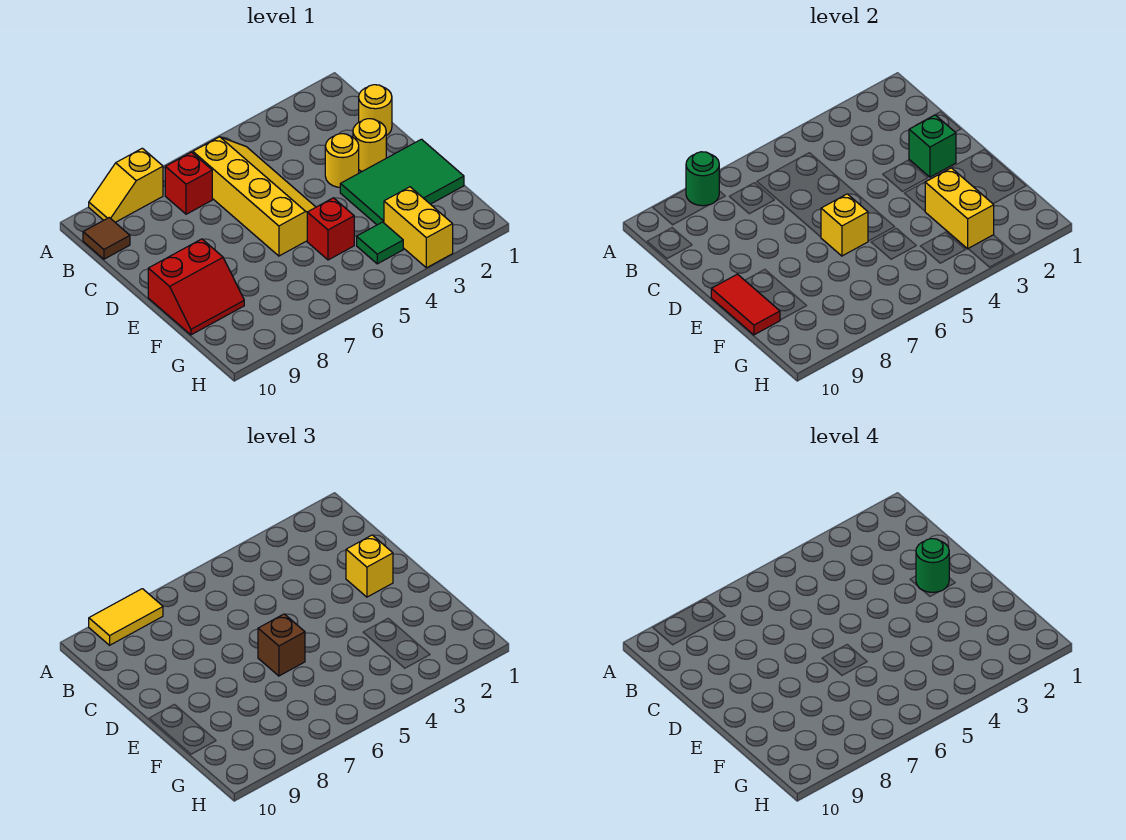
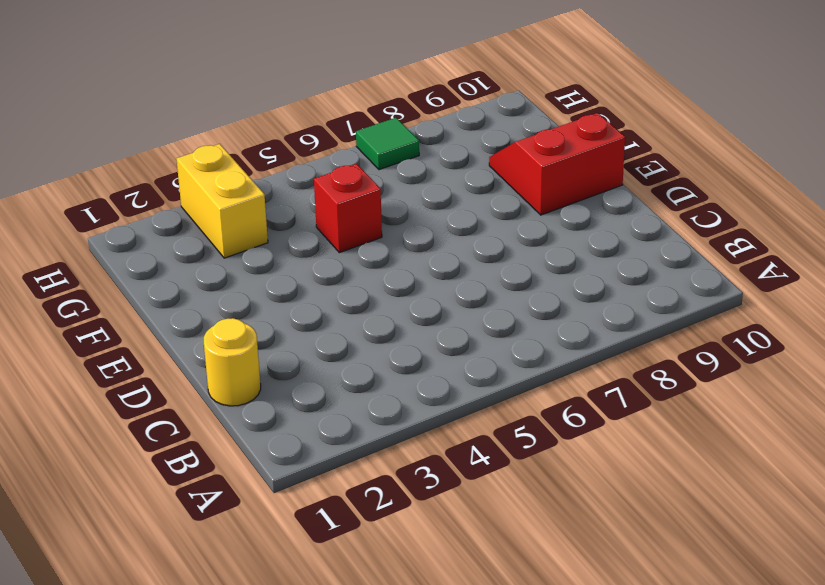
green tile H7 level 1 -> green tile G4 level 1
none -> yellow slope A8:A9 level 1 top 8
none -> yellow slope B5:E6 level 1 top 6
none -> red brick B7 level 1

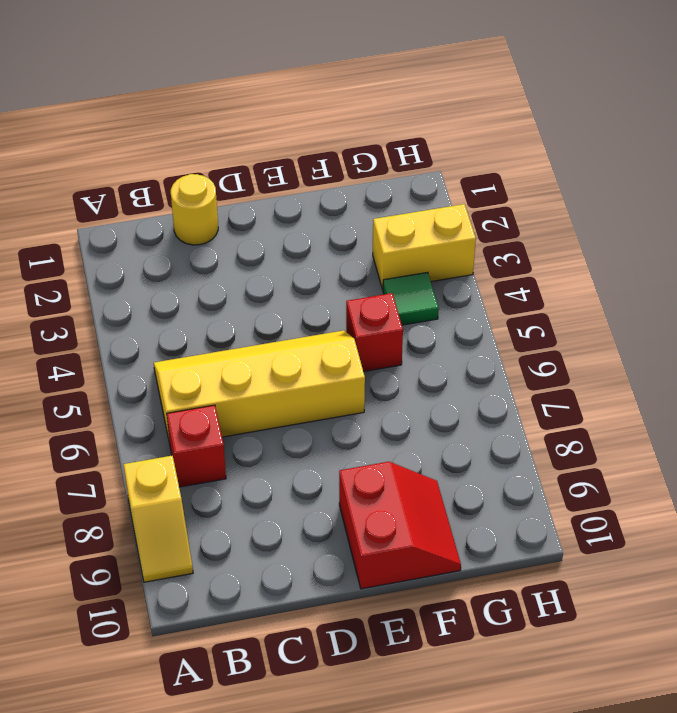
none -> brown tile B10 level 1
none -> yellow round brick D2 level 1
none -> yellow round brick D3 level 1

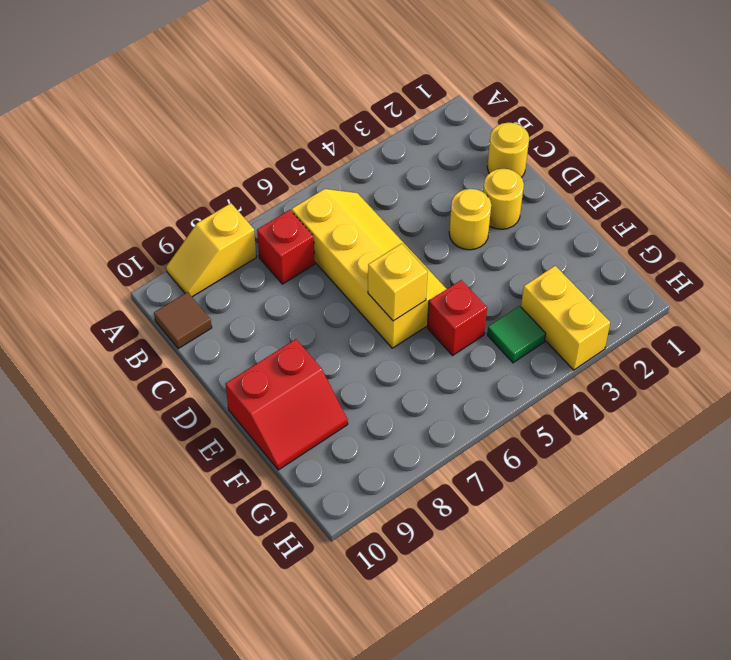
none -> green tile E1:F3 level 1
none -> green round brick A8 level 2
none -> green brick D2 level 2

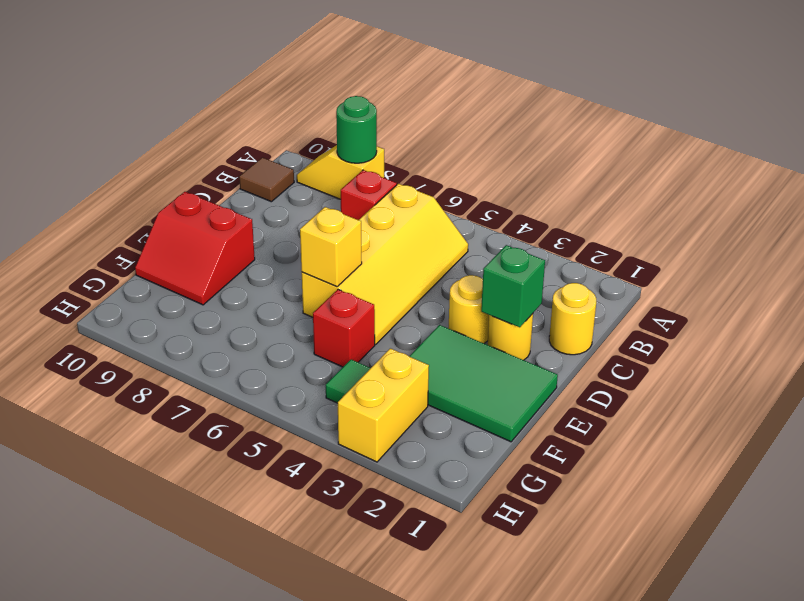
none -> red tile E10:F10 level 2
none -> yellow brick F3:G3 level 2
none -> yellow tile A8:A9 level 3

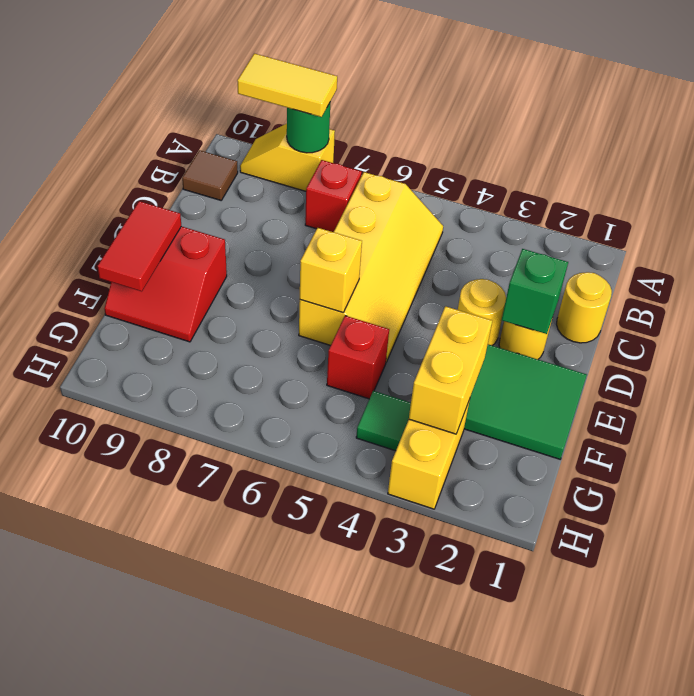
none -> yellow brick D2 level 3
none -> brown brick E6 level 3
none -> green round brick D2 level 4

